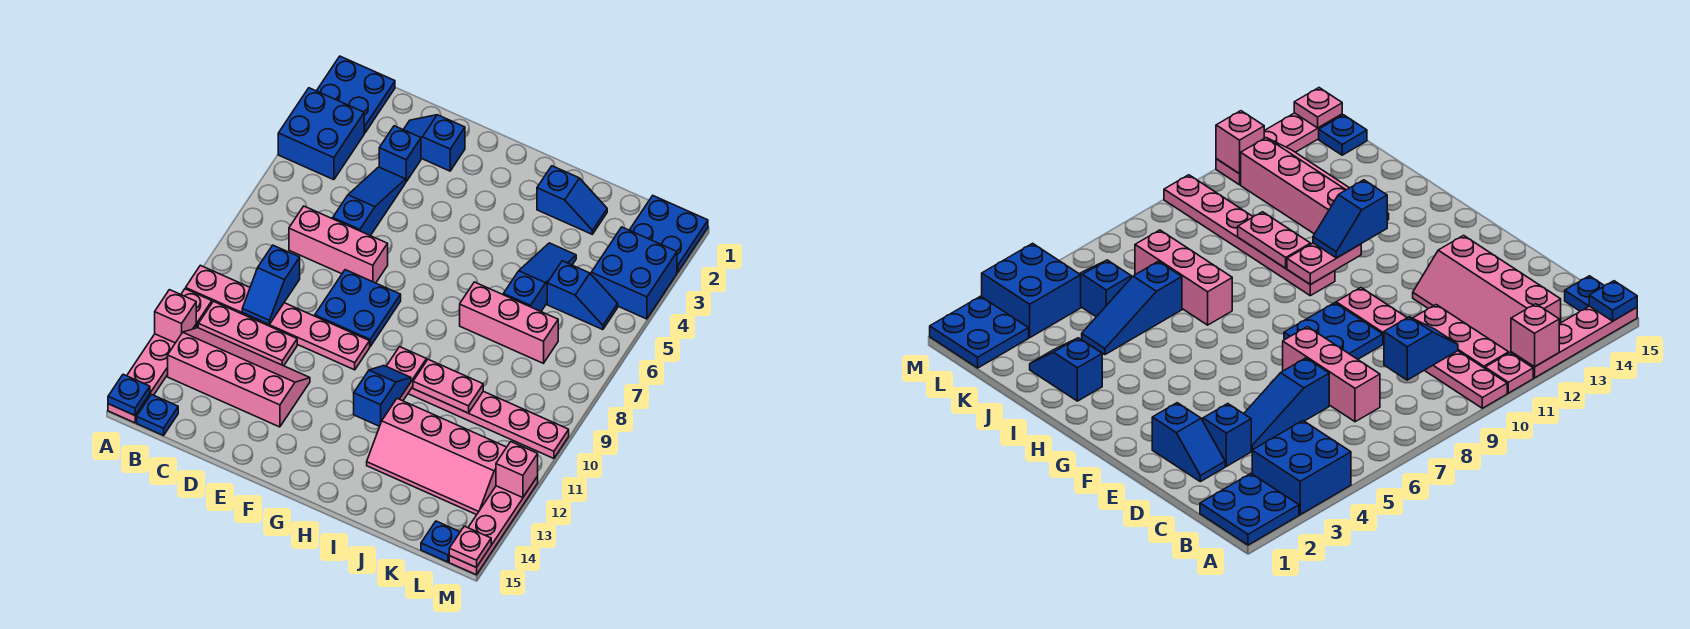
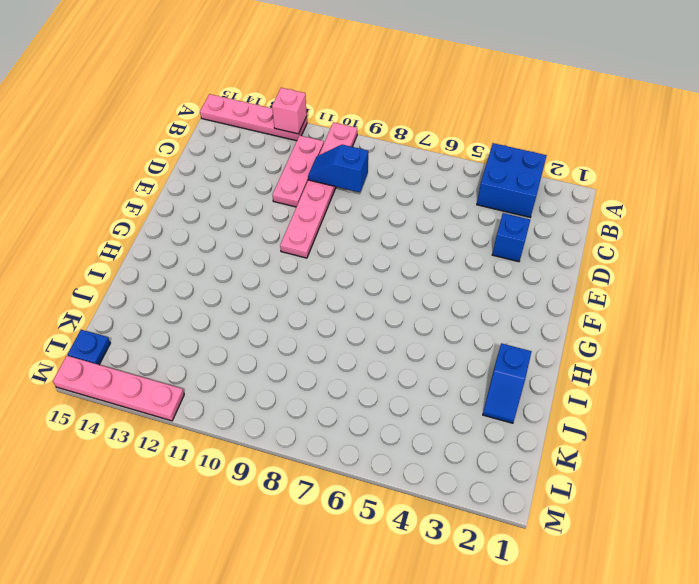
none -> blue plate A1:B2 level 1
none -> pink plate A11 level 1
none -> pink slope B12:E13 level 1 top 13
none -> blue plate B15 level 1

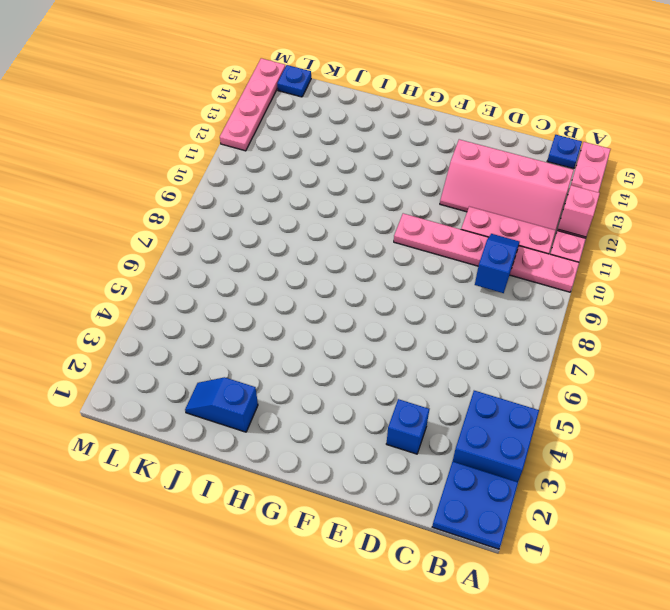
none -> pink brick C7:E7 level 1
none -> blue slope D2:E2 level 1 top E
none -> blue slope D4:D6 level 1 top 6
none -> blue plate E8:F9 level 1

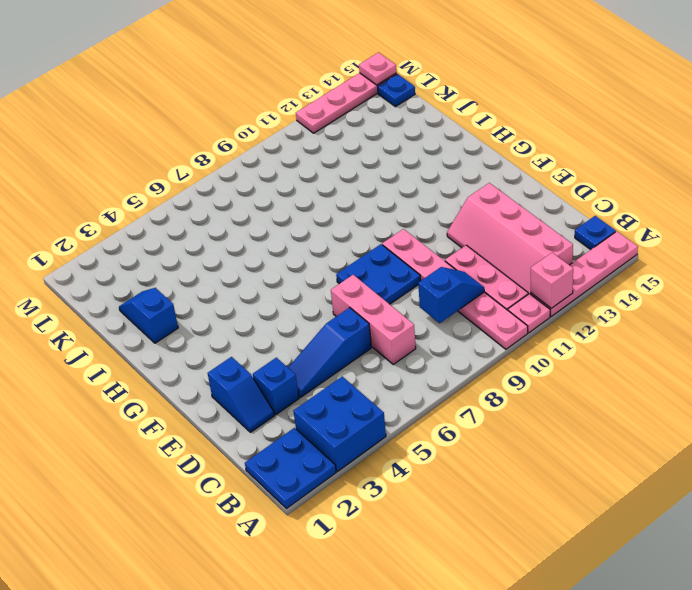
none -> pink plate H10:M10 level 1
none -> pink brick I7:K7 level 1
none -> pink slope I12:L13 level 1 top 12
none -> blue slope J4:J6 level 1 top 6

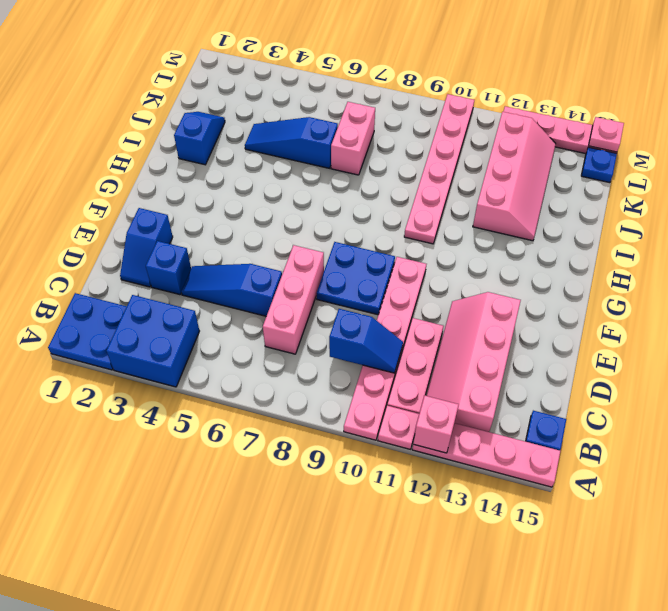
pink brick J7:K7 level 1 -> pink brick I7:K7 level 1
none -> blue slope K5:L5 level 1 top K
none -> blue plate L1:M2 level 1
none -> blue brick L3:M4 level 1
none -> blue plate A15 level 2

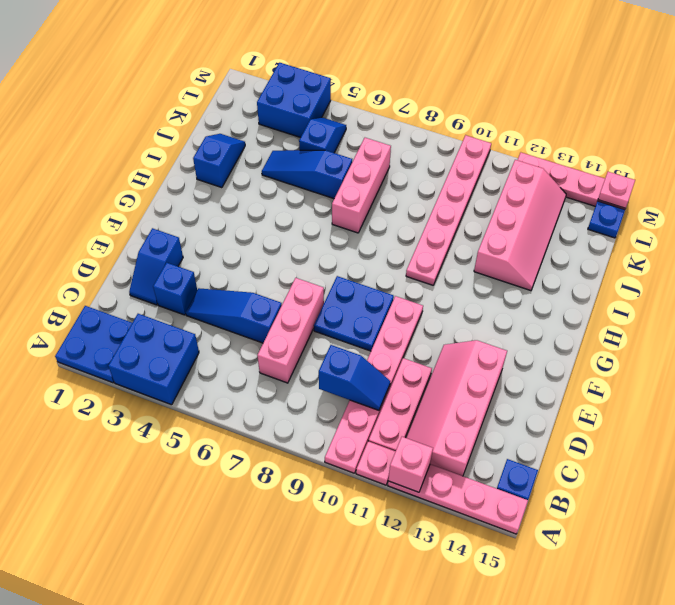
none -> blue plate L1:M2 level 1
none -> blue plate A15 level 2
none -> pink plate H10:H11 level 2
none -> pink plate I10:J10 level 2

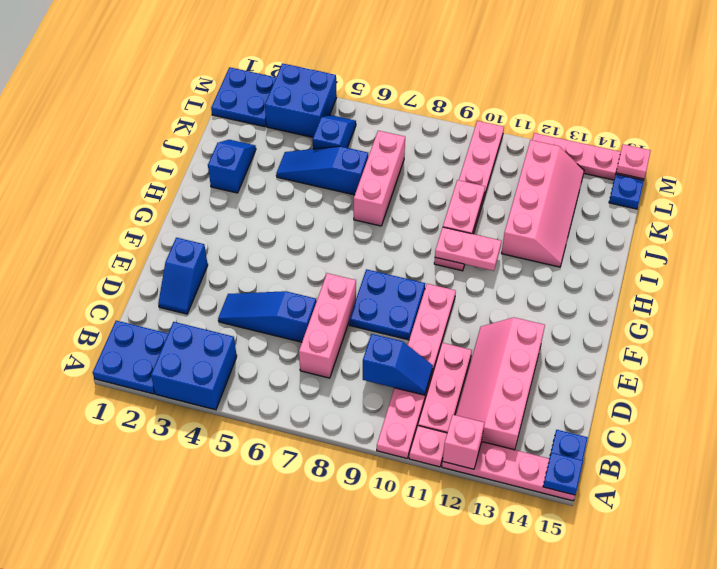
none -> blue brick D3 level 1
none -> pink brick M12 level 2
none -> blue slope H11:H12 level 3 top 12

